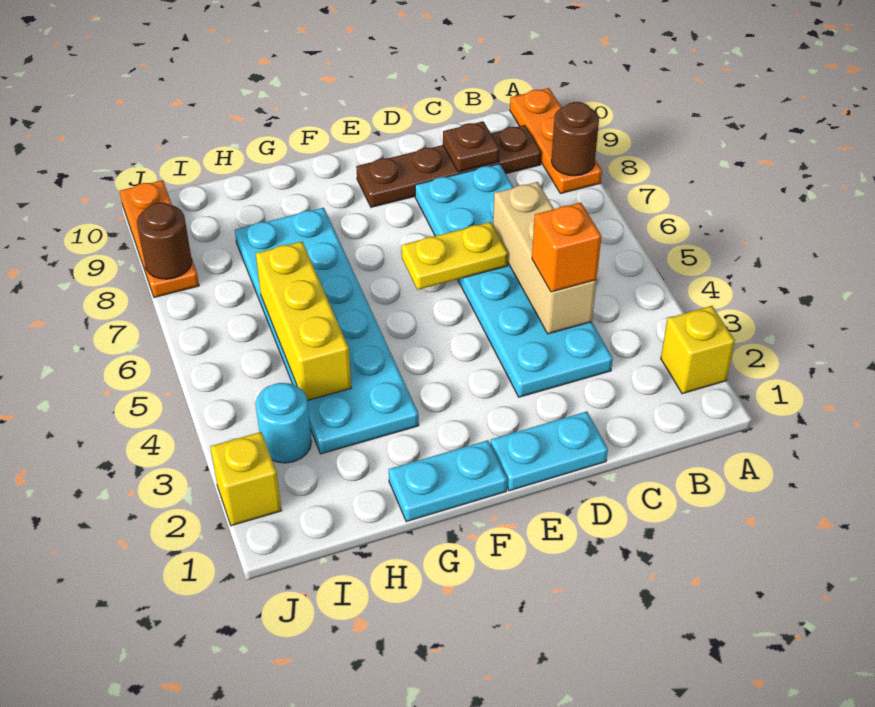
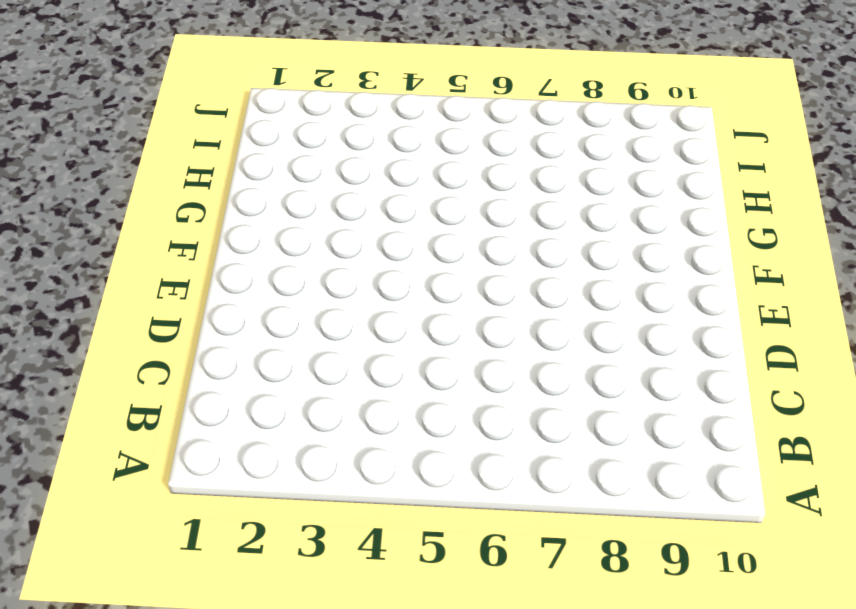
none -> yellow brick A2 level 1
none -> orange plate A8:A10 level 1
none -> brown plate B9:E9 level 1

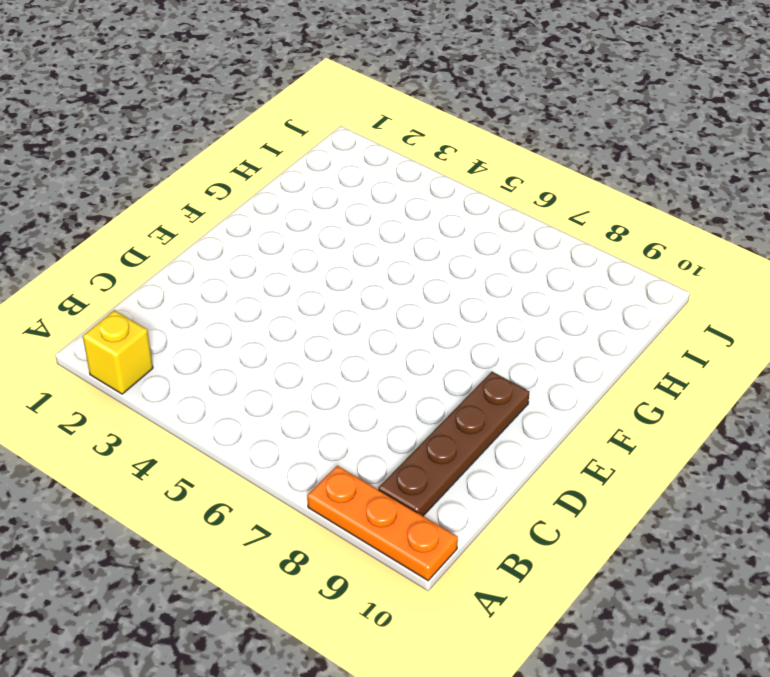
none -> cyan plate C3:D8 level 1
none -> cyan plate D1:E1 level 1
none -> cyan plate F1:G1 level 1

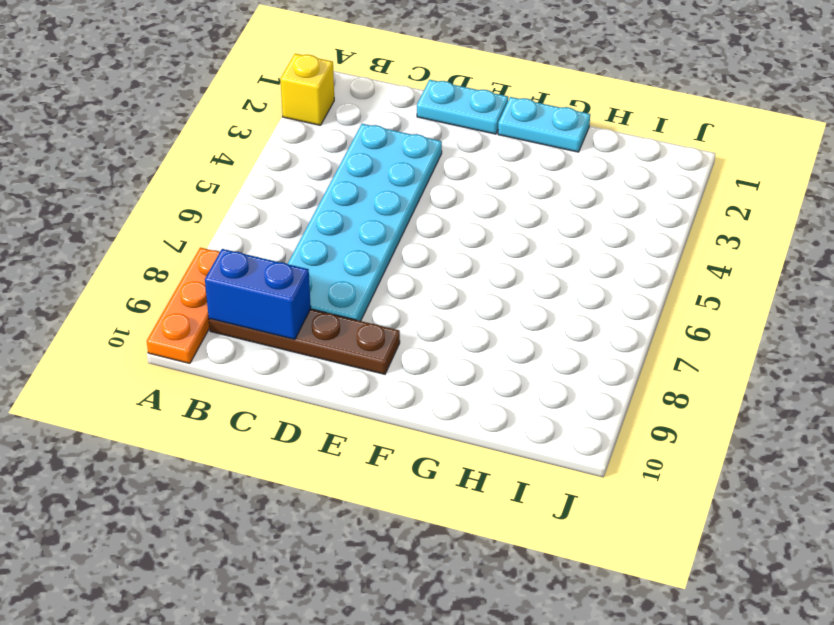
blue brick B9:C9 level 2 -> brown plate C9 level 2
none -> cyan plate G3:H8 level 1
none -> cyan round brick I3 level 1
none -> yellow brick J2 level 1

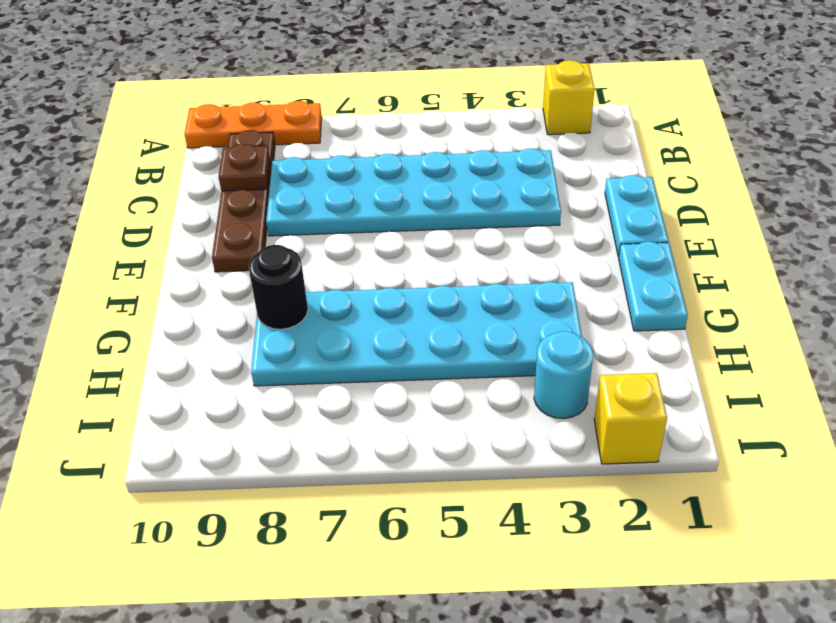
black round brick G8 level 2 -> none
none -> orange plate J8:J10 level 1
none -> brown round brick A8 level 2
none -> tan brick C4:C6 level 2

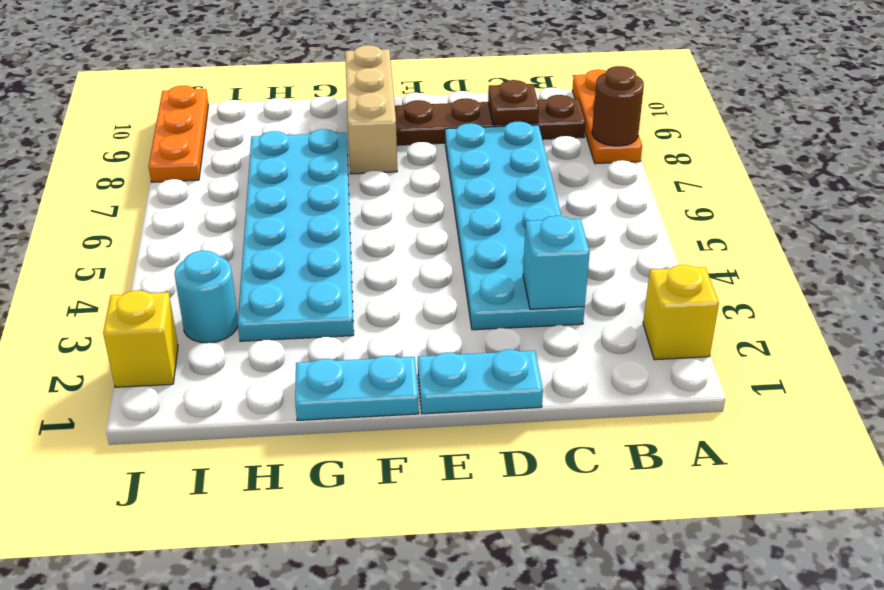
cyan brick C3 level 2 -> none
tan brick F8:F10 level 1 -> tan brick C4:C6 level 2
none -> yellow plate D6:E6 level 2
none -> yellow brick H4:H6 level 2
none -> brown round brick J8 level 2

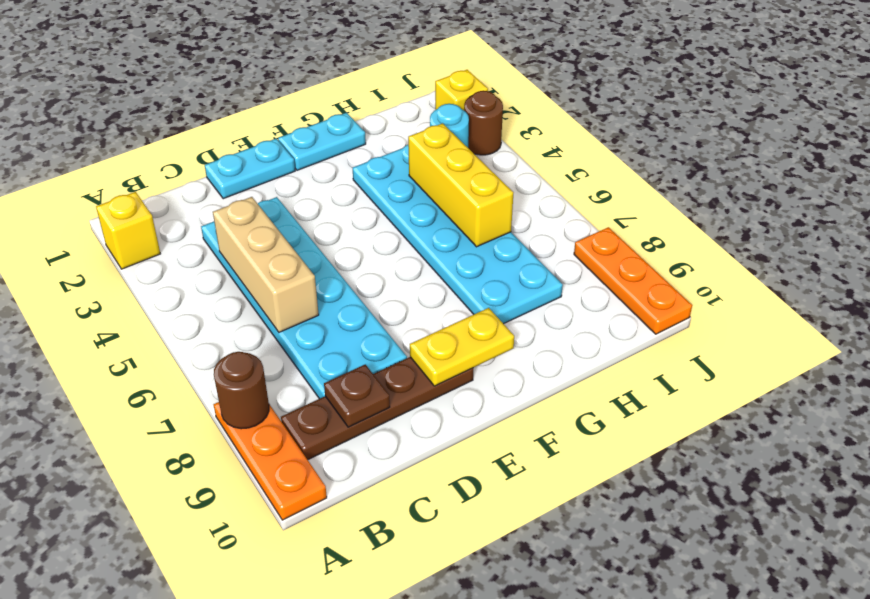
yellow plate E9:F9 level 2 -> yellow plate D6:E6 level 2
brown round brick J3 level 1 -> brown round brick J8 level 2
none -> orange brick C4 level 3

